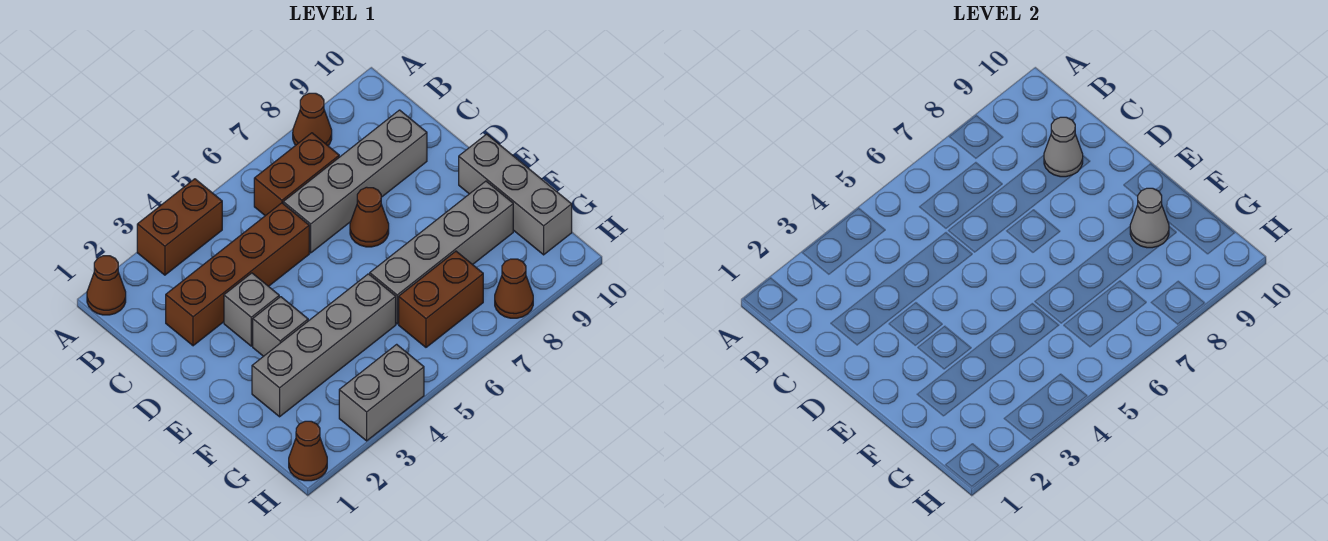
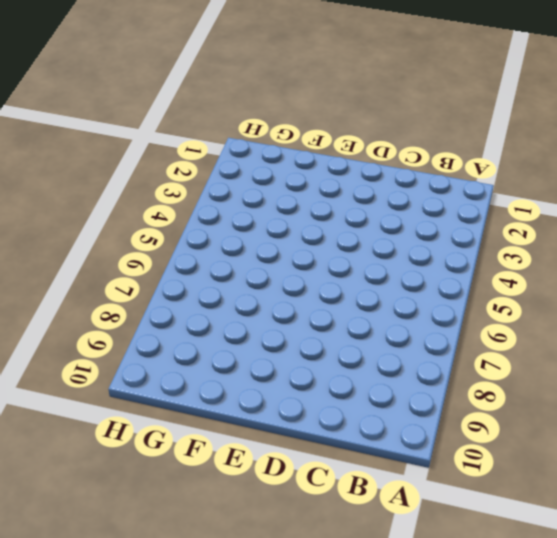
none -> brown cone A1 level 1
none -> brown brick A3:A4 level 1
none -> brown cone A8 level 1

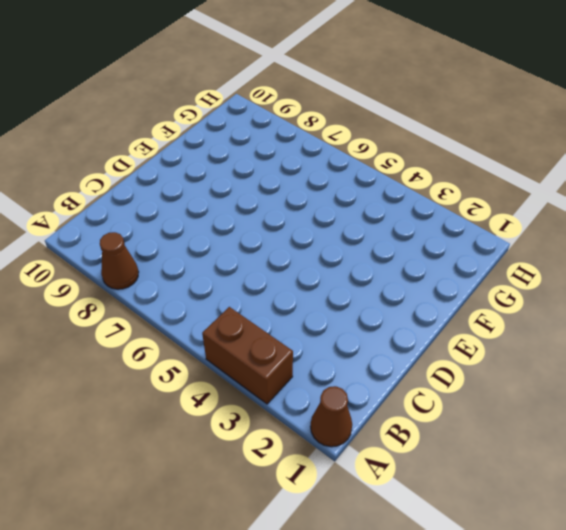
none -> brown brick B6:B7 level 1
none -> brown brick C2:C5 level 1
none -> grey brick C6:C9 level 1

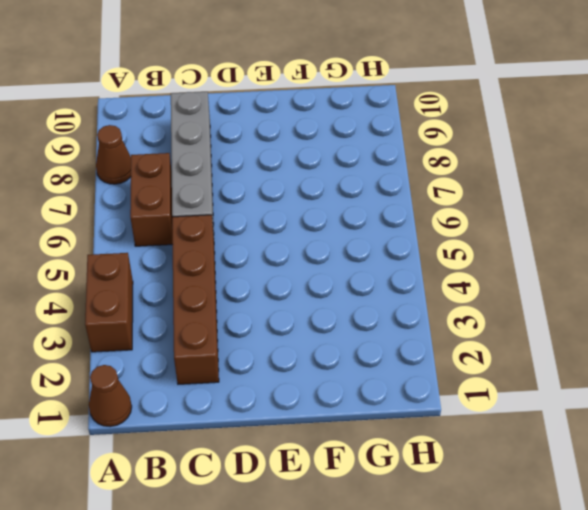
none -> grey brick D3 level 1
none -> brown cone D7 level 1
none -> grey brick E3 level 1

